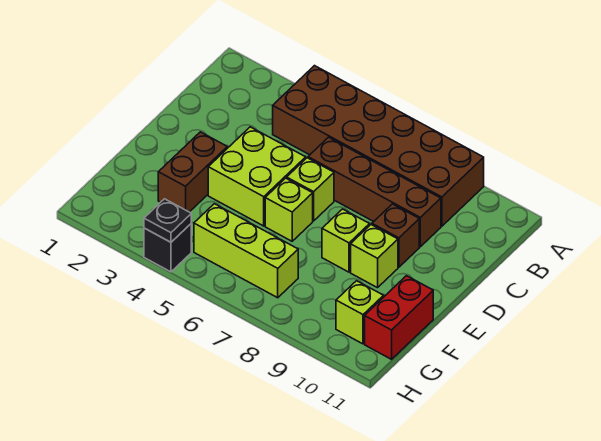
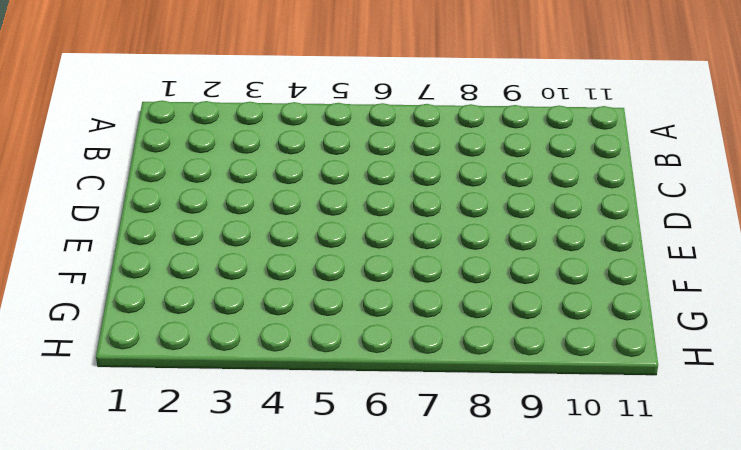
none -> brown brick A4:B9 level 1
none -> brown brick C6:C9 level 1
none -> lime brick D4:E5 level 1

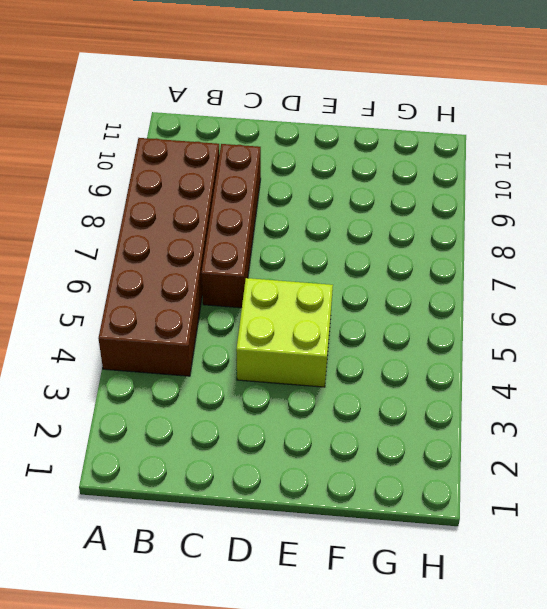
none -> lime brick D6 level 1
none -> brown brick D9 level 1
none -> brown brick E3:F3 level 1

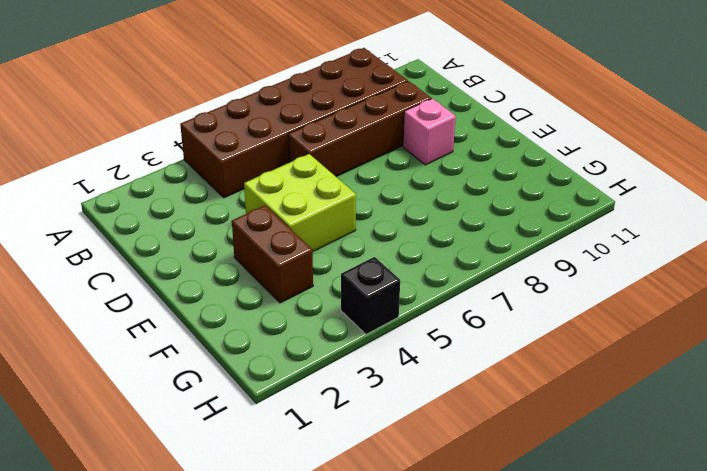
pink brick D9 level 1 -> brown brick D9 level 1
none -> lime brick D6 level 1
none -> lime brick E6 level 1
none -> lime brick E8 level 1

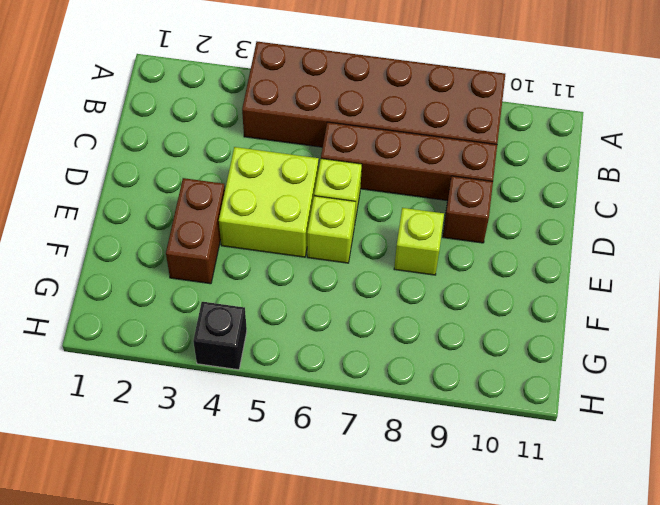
none -> lime brick E9 level 1
none -> red brick F11:G11 level 1
none -> lime brick G5:G7 level 1

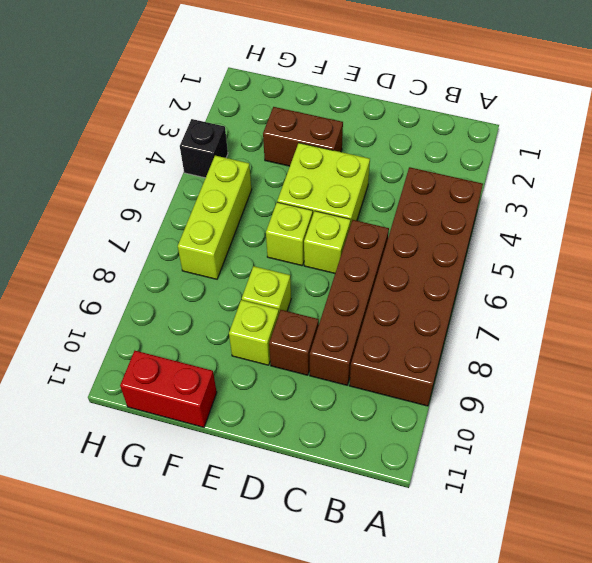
none -> lime brick G10 level 1
none -> black plate H4 level 2

